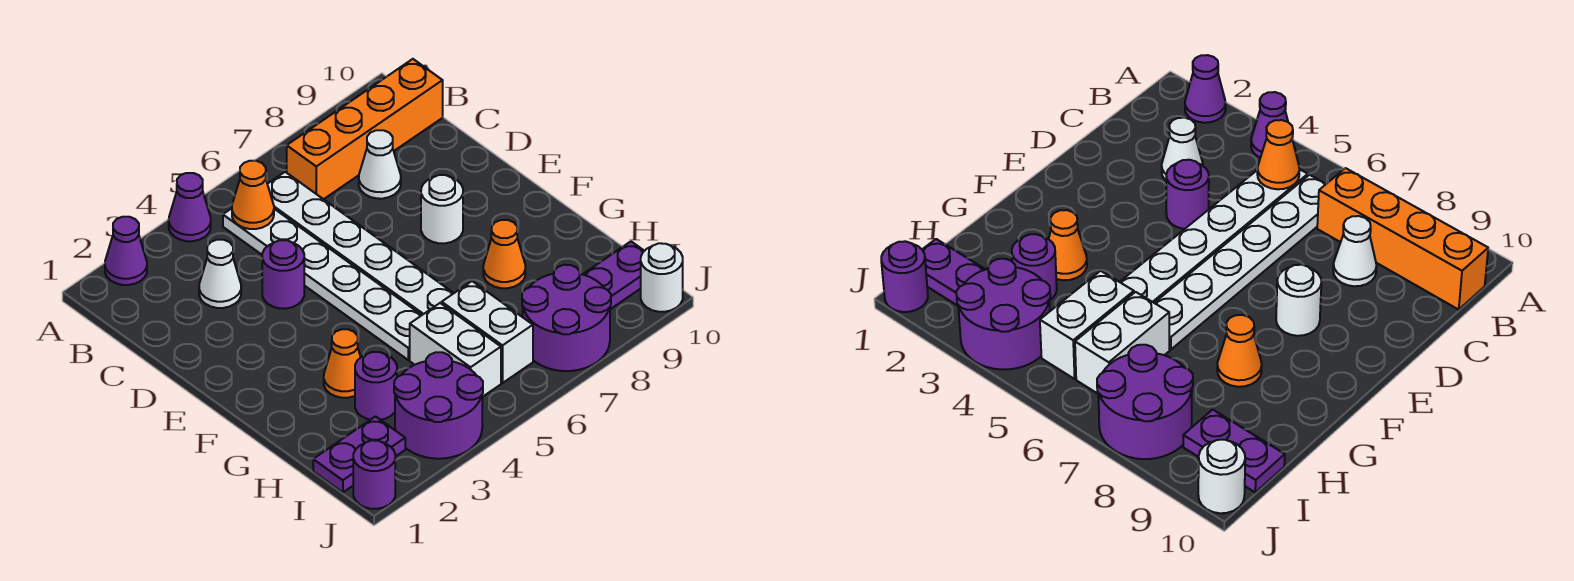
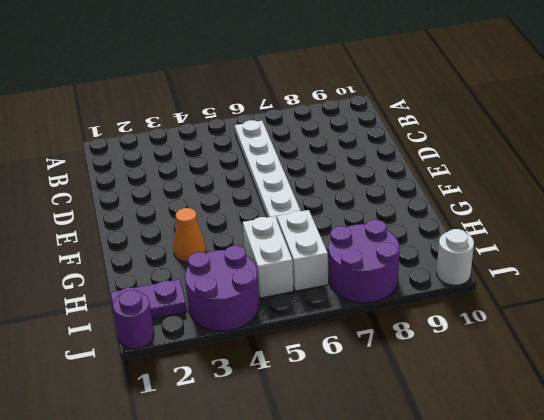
none -> purple cone A2 level 1
none -> purple cone A4 level 1
none -> white plate B5:G5 level 1

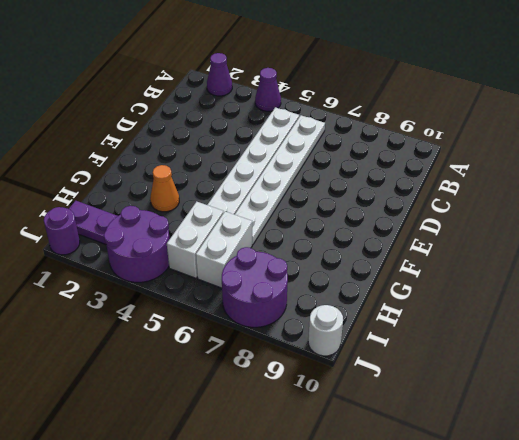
none -> orange brick B7:B10 level 1
none -> white cone C3 level 1
none -> white cone C8 level 1

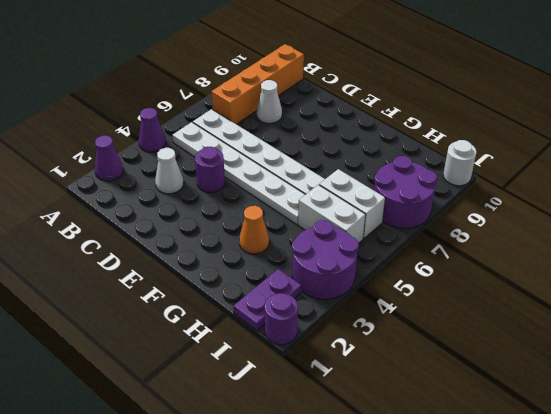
none -> white round brick E8 level 1
none -> orange cone G8 level 1
none -> purple round brick H3 level 1

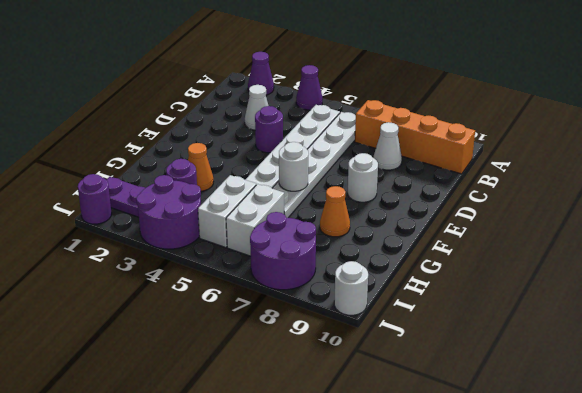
white round brick F6 level 2 -> none
none -> purple plate I9:I10 level 1
none -> orange cone B5 level 2

